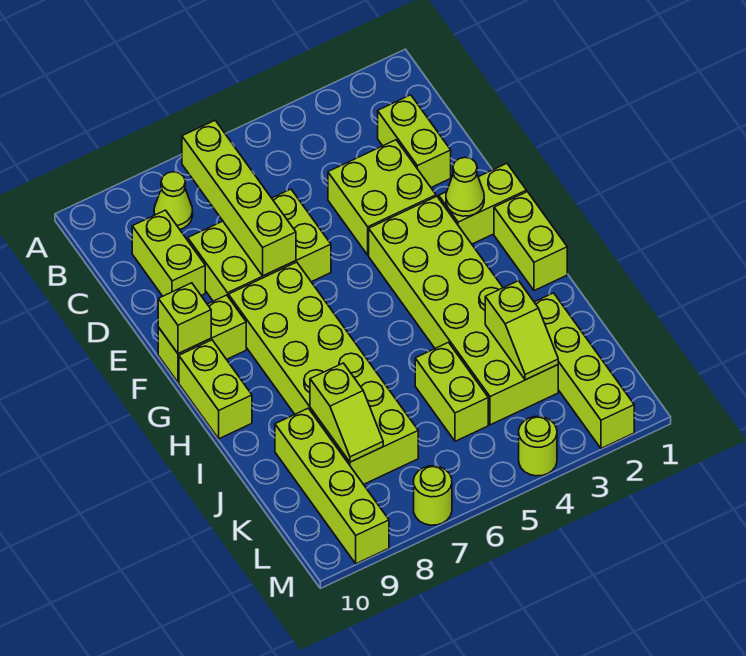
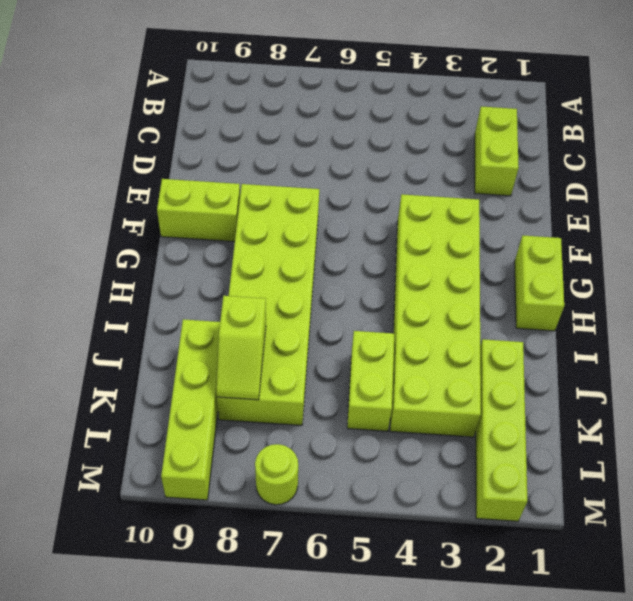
none -> lime cone B8 level 1
none -> lime brick C9:D9 level 1
none -> lime brick D3:E4 level 1

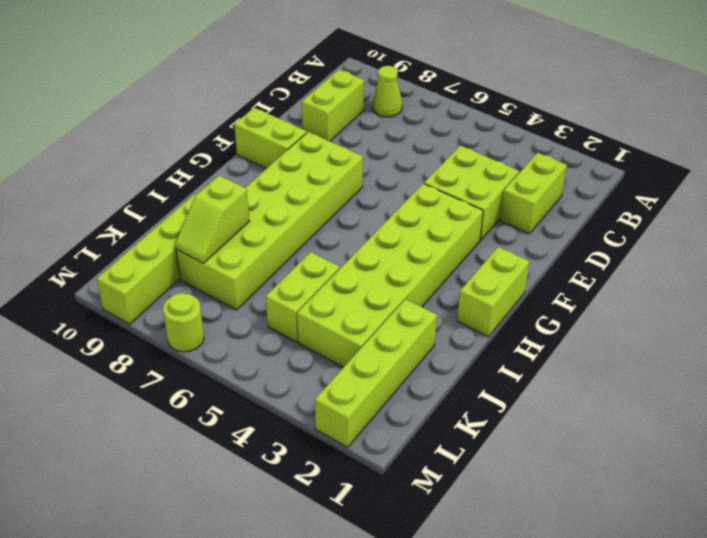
none -> lime brick D6:E8 level 1
none -> lime brick F1:F2 level 1
none -> lime brick G10:H10 level 1

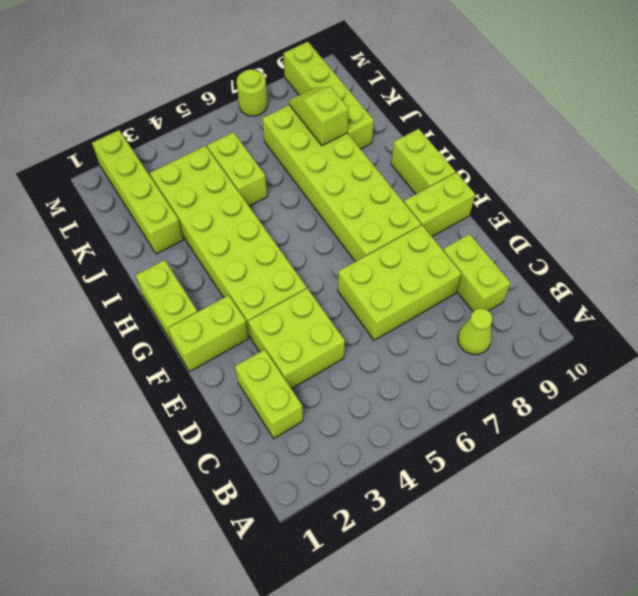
none -> lime round brick M4 level 1
none -> lime brick B7:E7 level 2
none -> lime cone F2 level 2

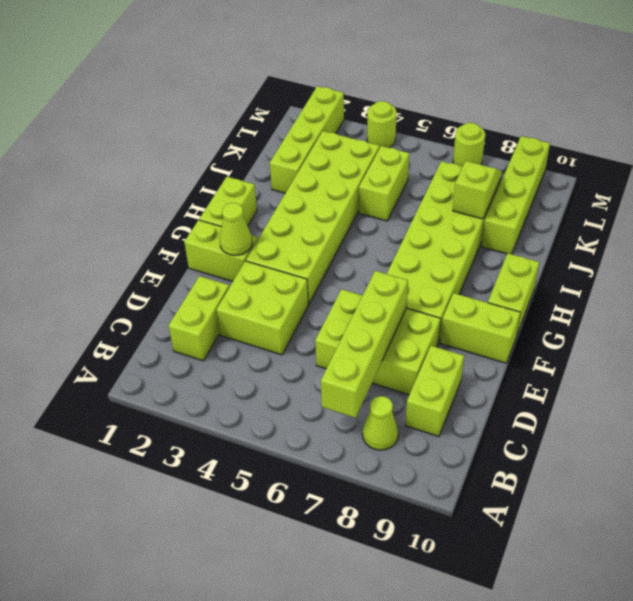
none -> lime brick F10 level 2
none -> lime slope J3:K3 level 2 top J

